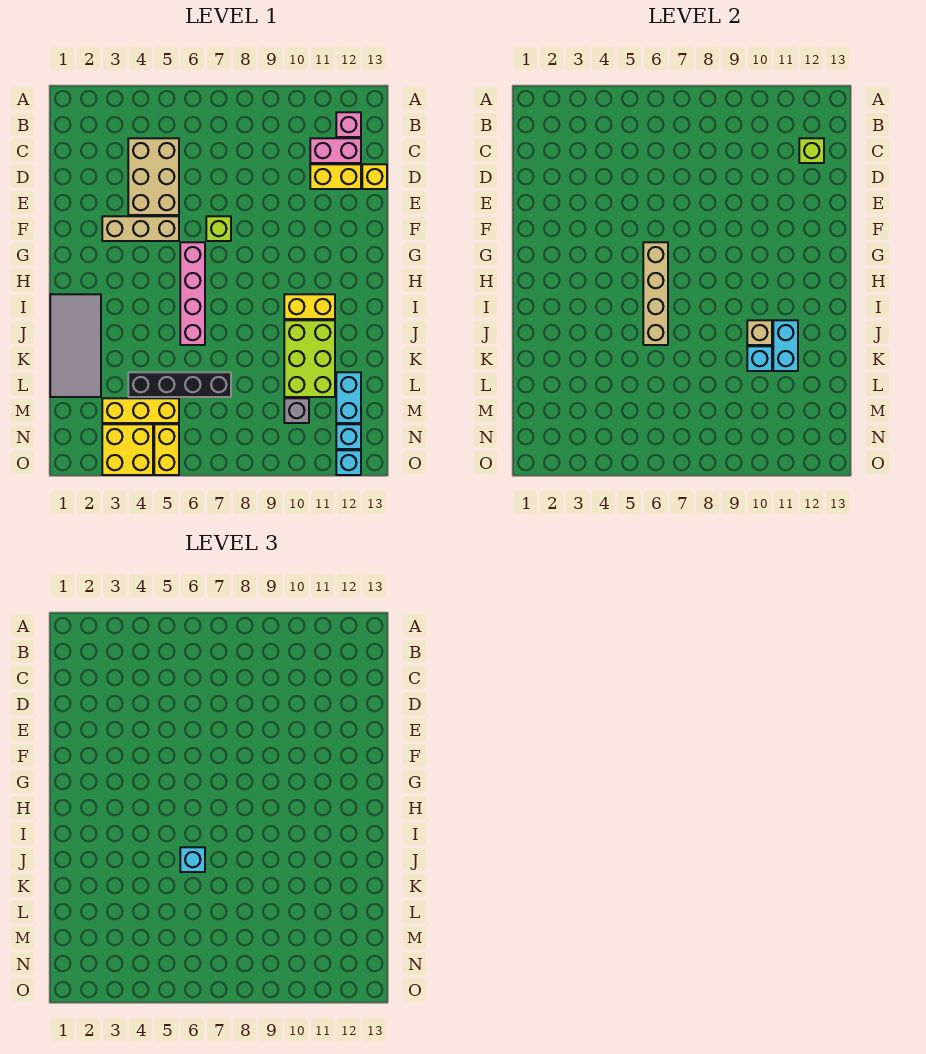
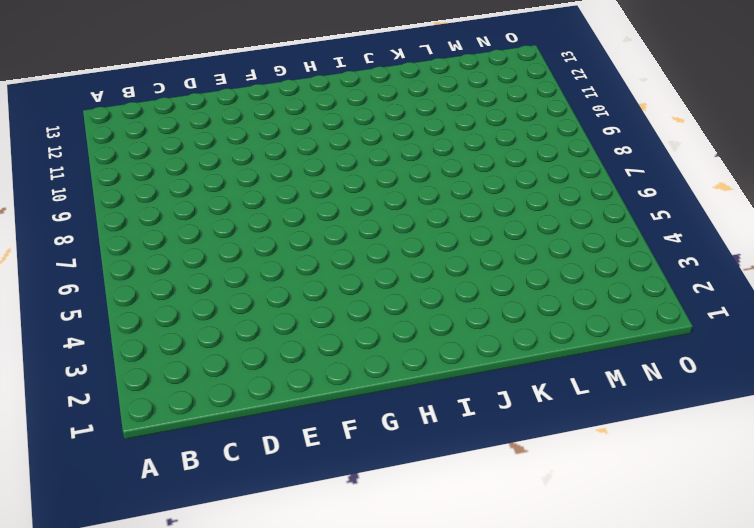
none -> pink brick B12 level 1
none -> tan brick C4:E5 level 1
none -> pink brick C11:C12 level 1

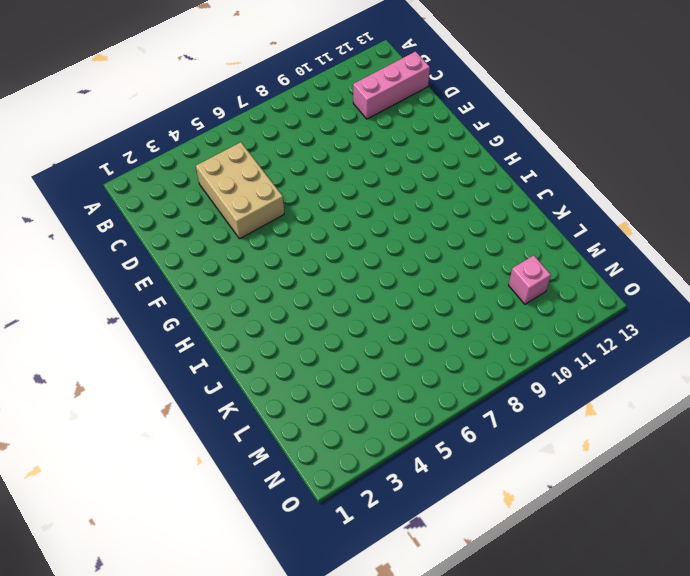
pink brick C11:C13 level 1 -> pink brick C11:C12 level 1
pink brick M11 level 1 -> pink brick B12 level 1
none -> yellow brick D11:D12 level 1
none -> yellow brick D13 level 1
none -> tan brick F3:F5 level 1

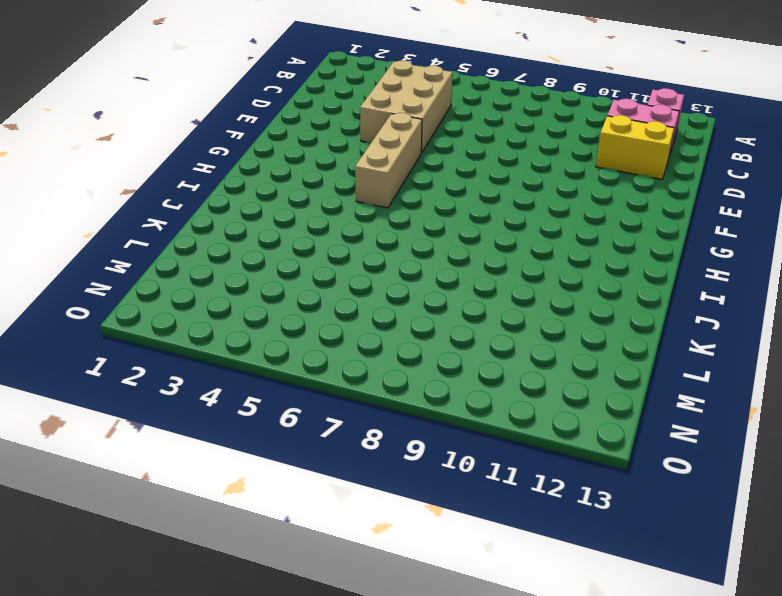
tan brick F5:H5 level 1 -> tan brick F3:F5 level 1
none -> yellow brick D13 level 1
none -> lime brick F7 level 1
none -> pink brick G6:J6 level 1

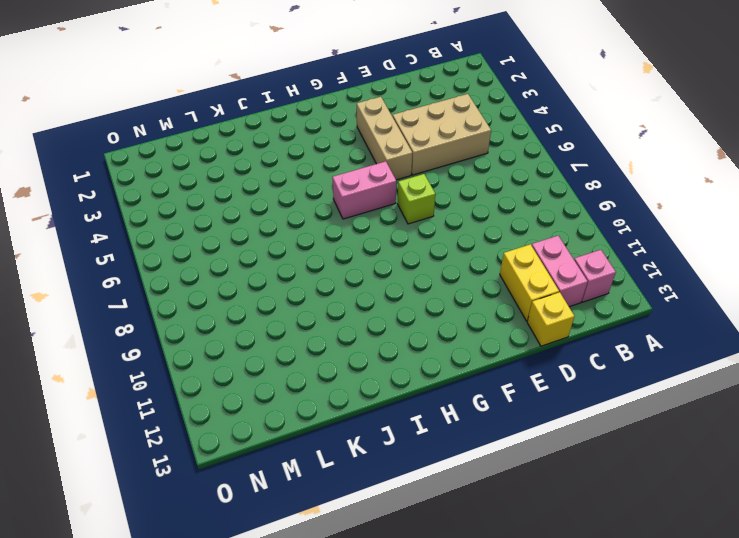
pink brick G6:H6 level 1 -> pink brick G6:J6 level 1
none -> grey tile I1:L2 level 1
none -> yellow brick I10:I11 level 1
none -> lime brick J10:L11 level 1

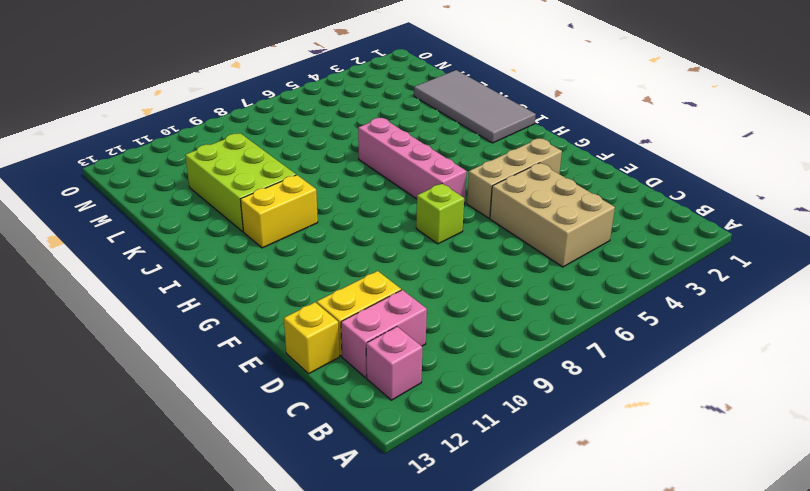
none -> black brick L4:L7 level 1
none -> cyan brick L12:M12 level 1
none -> yellow brick M3:M5 level 1

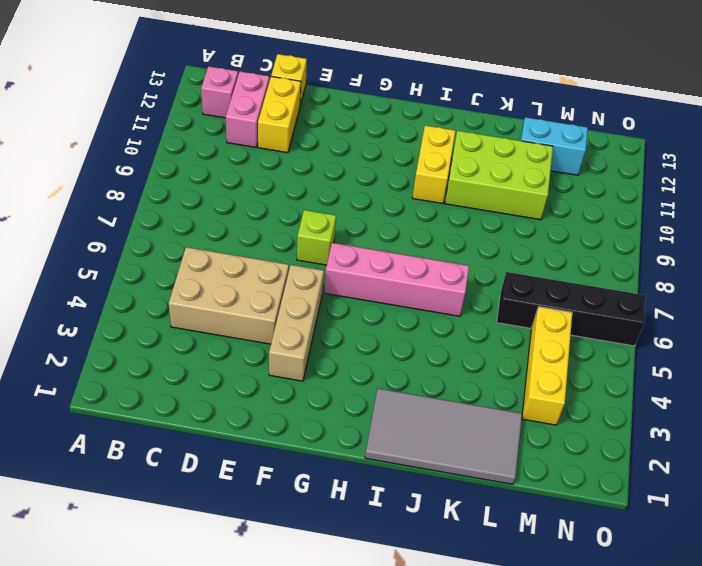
black brick L6:O6 level 1 -> black brick L4:L7 level 1
none -> grey brick M10 level 1
none -> yellow brick N3:O4 level 1
none -> yellow brick N5:O5 level 1

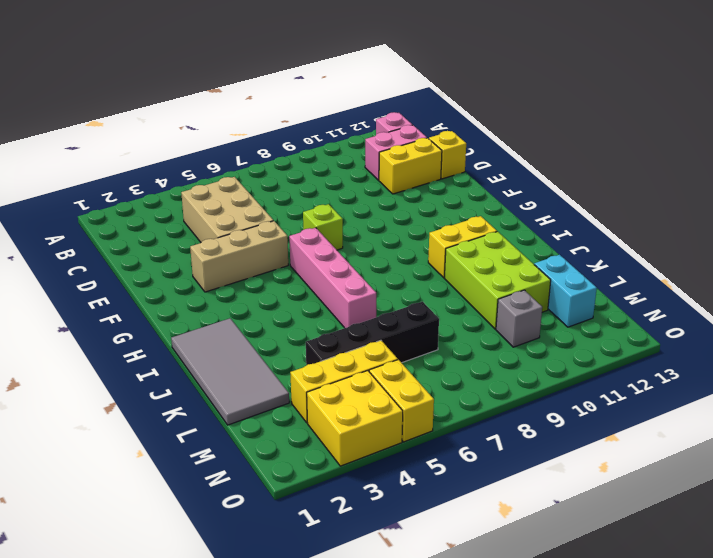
none -> cyan brick N12 level 1
none -> cyan brick O12 level 1
none -> lime brick C12 level 2

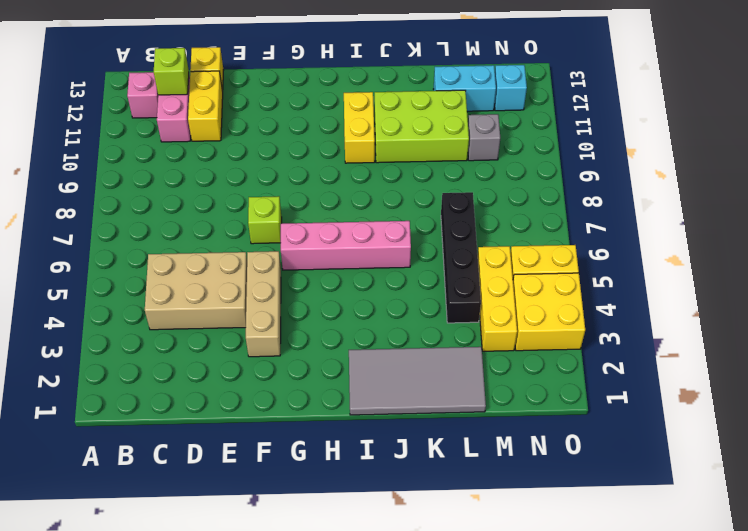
none -> cyan brick O12 level 1
none -> tan brick G6:J6 level 2
none -> tan brick J10 level 2

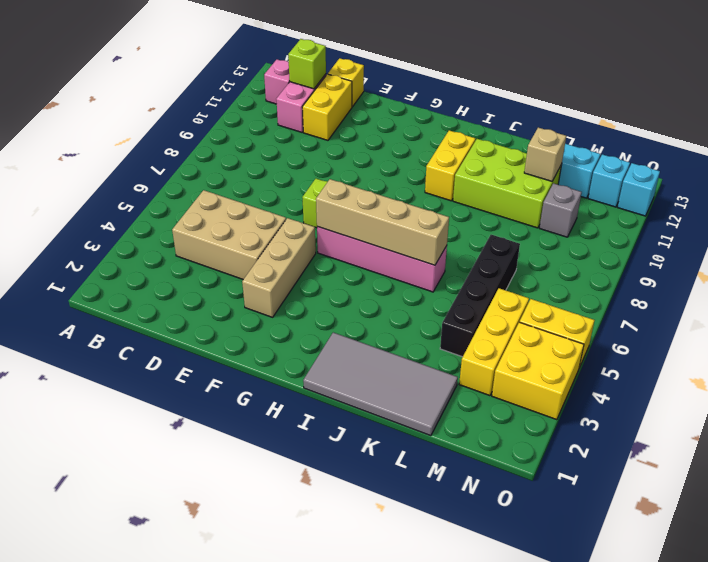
tan brick L11 level 2 -> tan brick J10 level 2
none -> cyan brick J11:K11 level 2
none -> cyan brick K10 level 2
none -> cyan brick J6 level 3

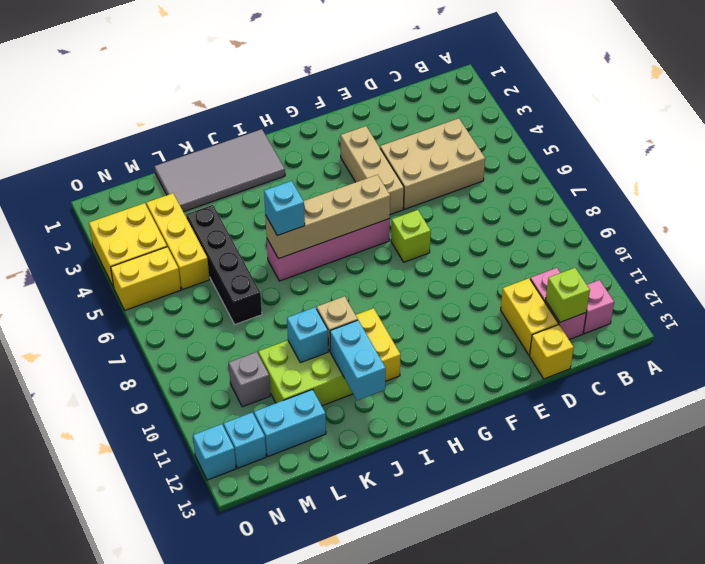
cyan brick J11:J12 level 2 -> cyan brick J11:K11 level 2

